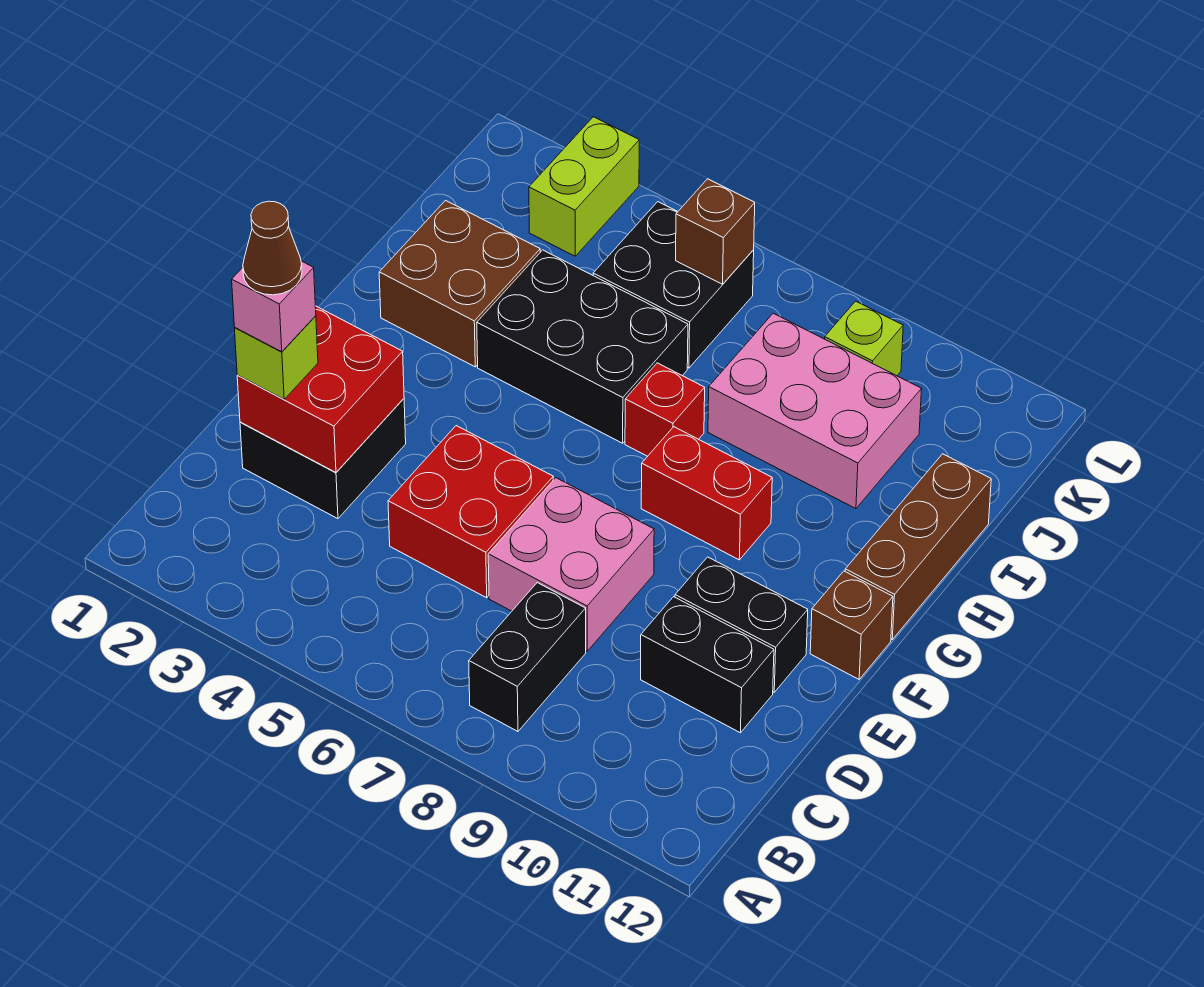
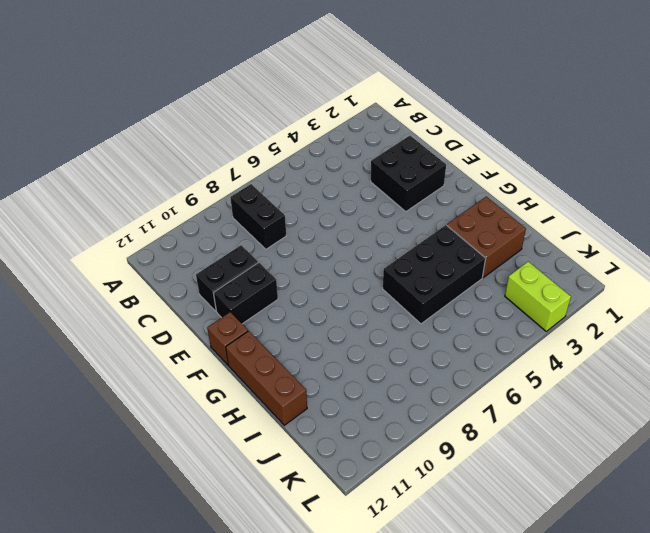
none -> red brick D5:E6 level 1
none -> pink brick D7:E8 level 1
none -> red brick G8:G9 level 1

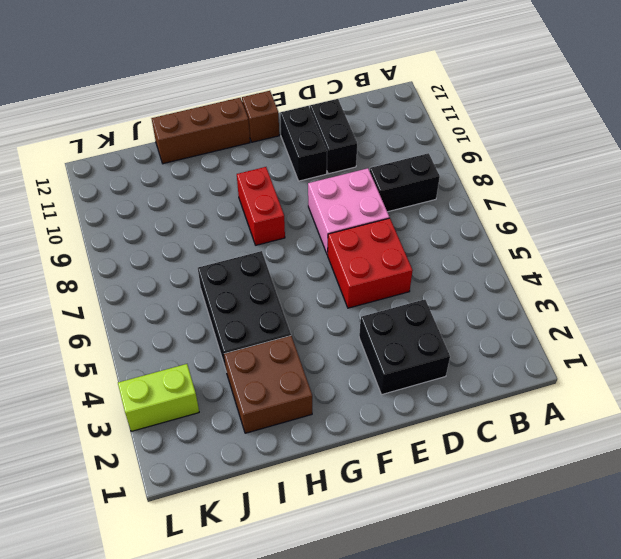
none -> red brick H7 level 1
none -> pink brick I8:J10 level 1
none -> black brick J5:K6 level 1

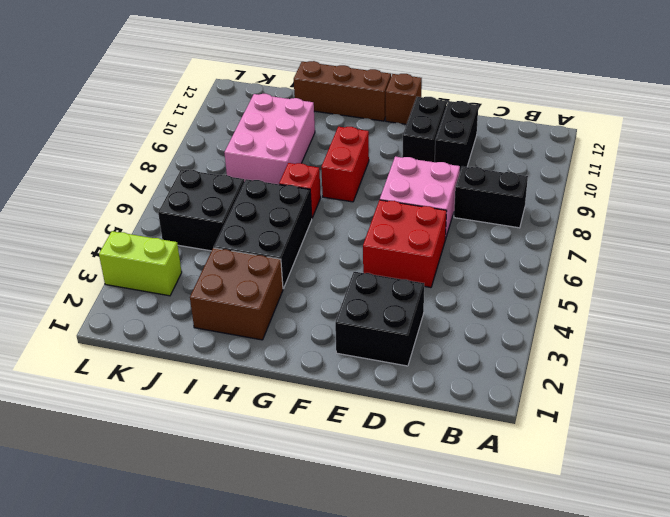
none -> lime brick K9 level 1
none -> red brick D2:E3 level 2
none -> brown brick K6 level 2

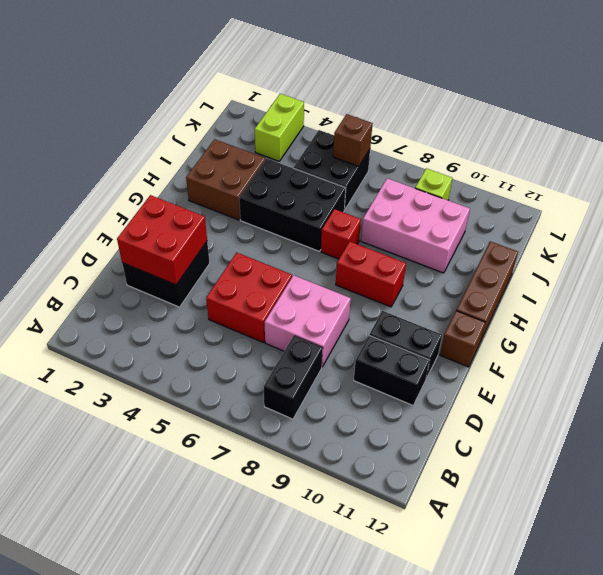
none -> lime brick D2 level 3
none -> pink brick D2 level 4
none -> brown cone D2 level 5

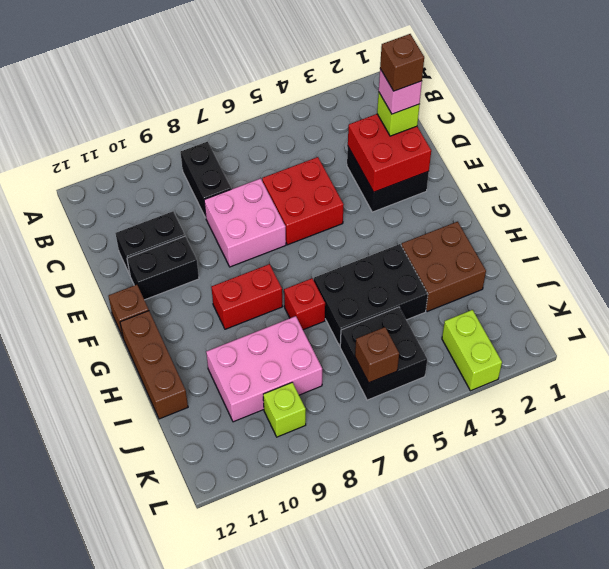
brown brick D2 level 5 -> brown cone D2 level 5

